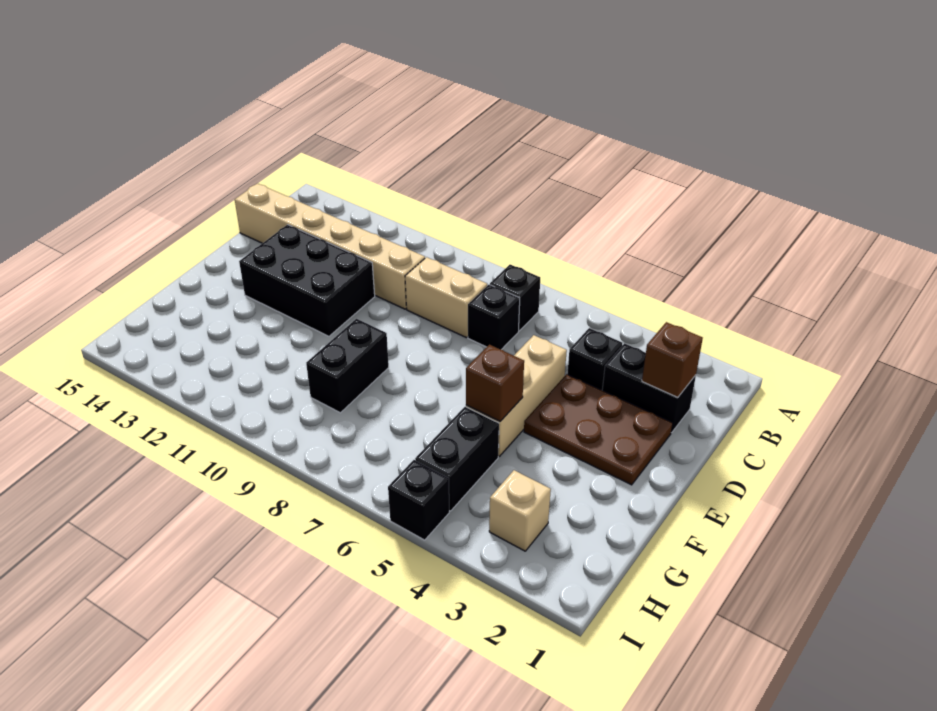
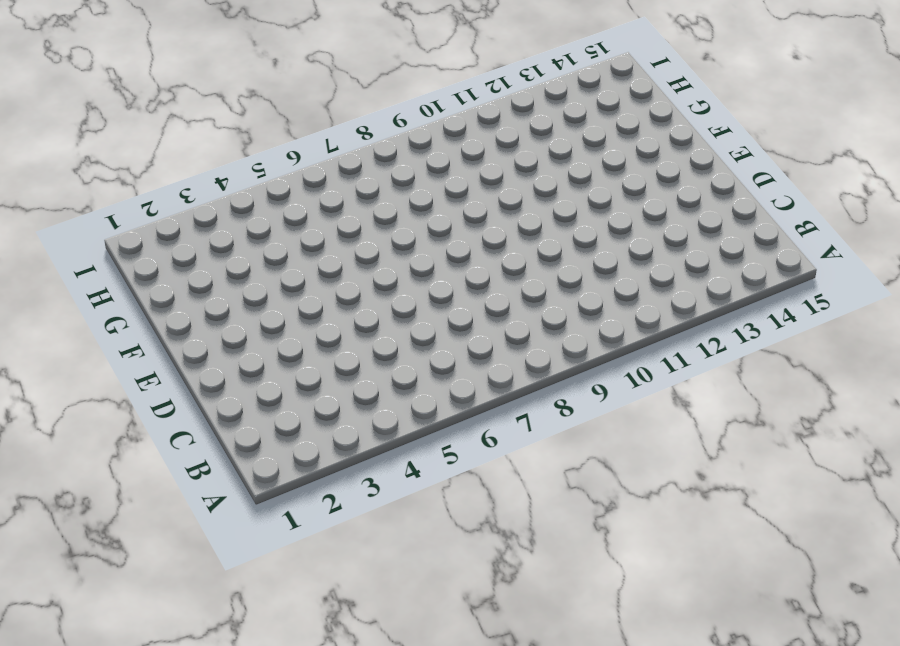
none -> black brick B7 level 1
none -> black brick C2:C3 level 1
none -> black brick C4 level 1

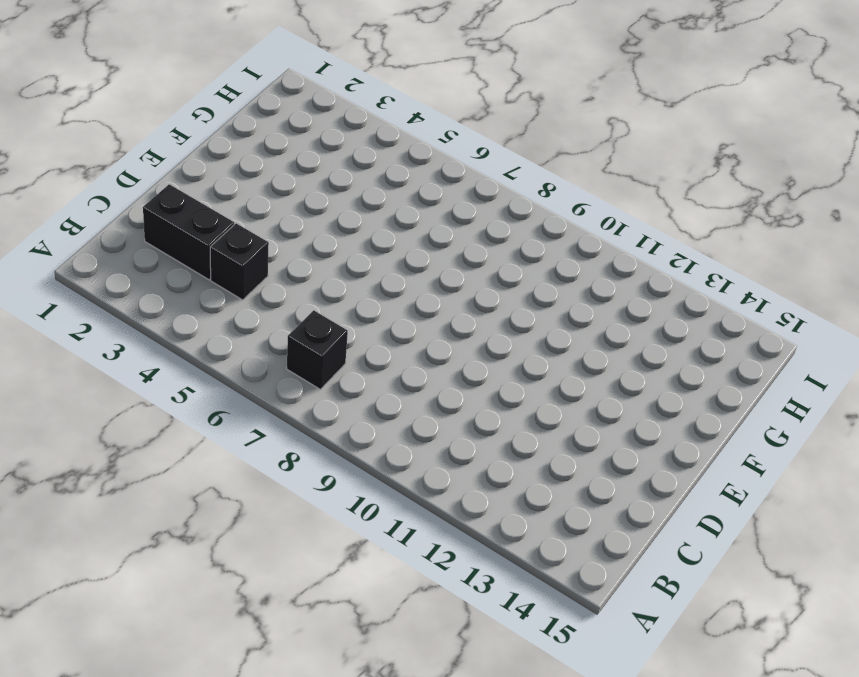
none -> black brick C7 level 1
none -> tan brick C8:C9 level 1
none -> tan brick C10:C15 level 1

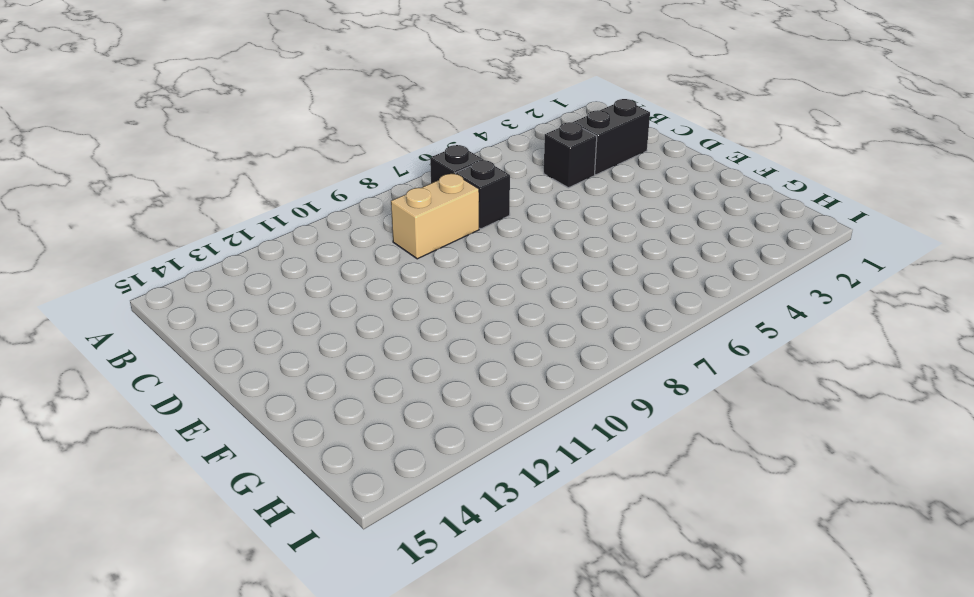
none -> tan brick C10:C15 level 1
none -> brown plate D2:E4 level 1
none -> tan brick D5:F5 level 1

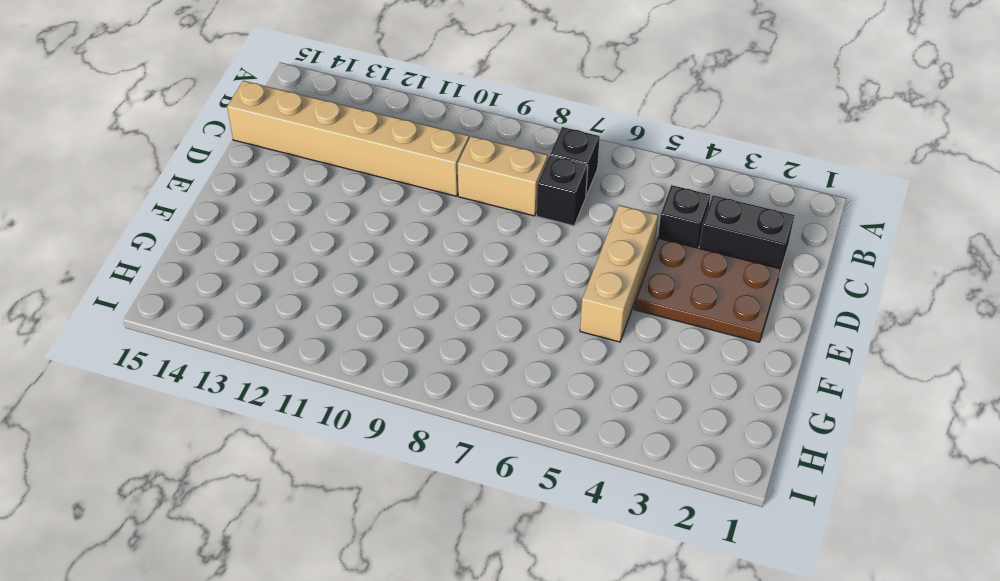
none -> black brick D11:E13 level 1
none -> black brick F9:G9 level 1
none -> black brick G5:H5 level 1

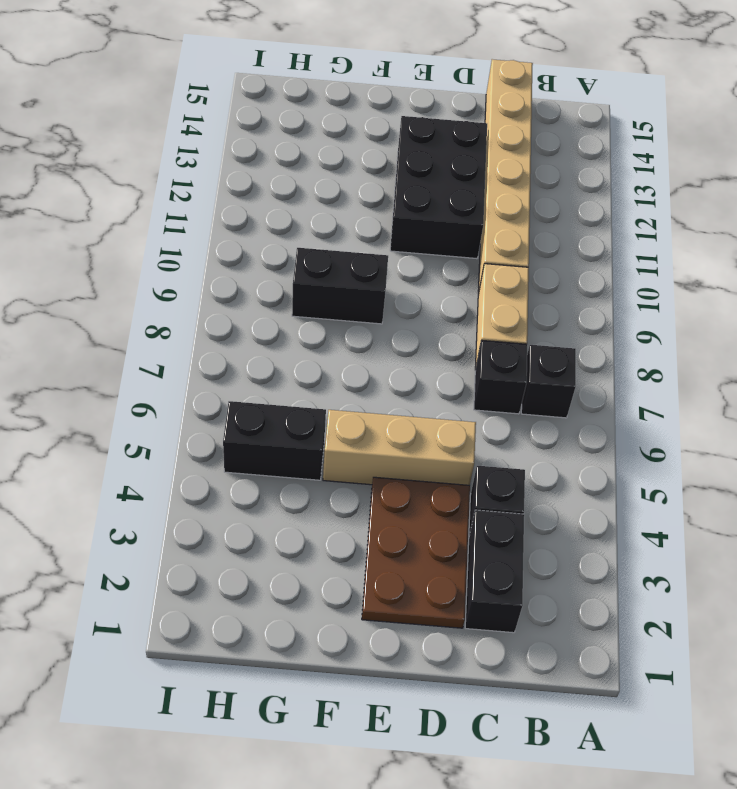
none -> tan brick H3 level 1
none -> black brick I5 level 1
none -> brown brick C2 level 2

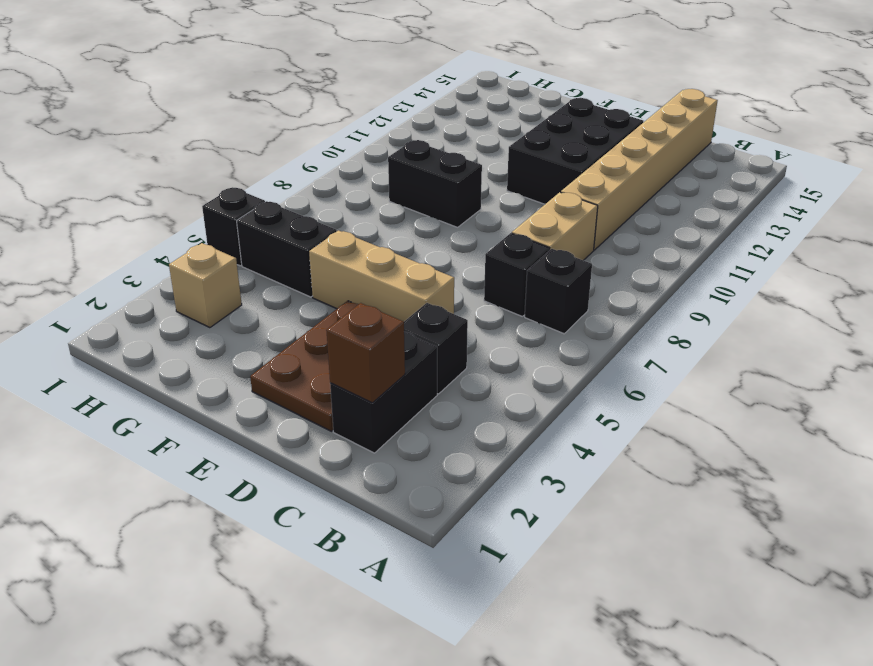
none -> brown brick F5 level 2

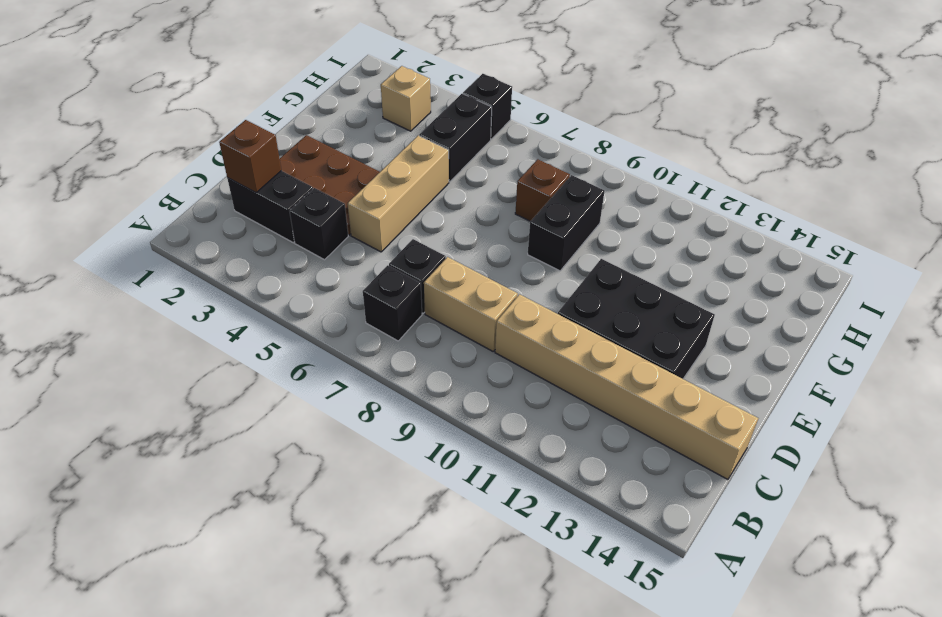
brown brick G8 level 1 -> brown brick F5 level 2

